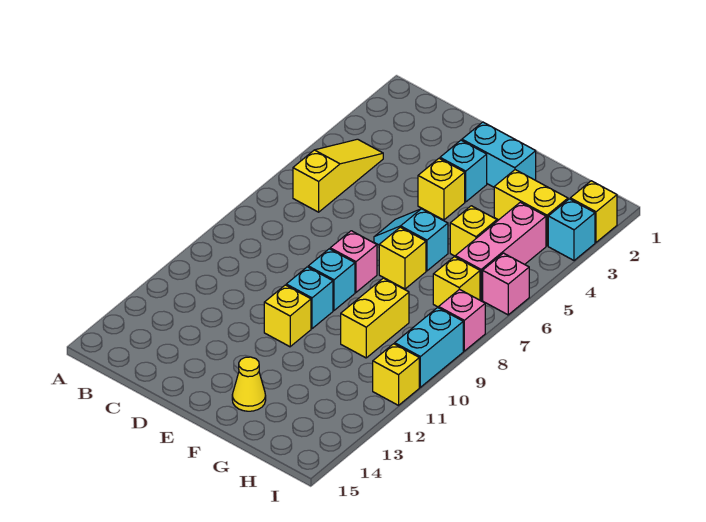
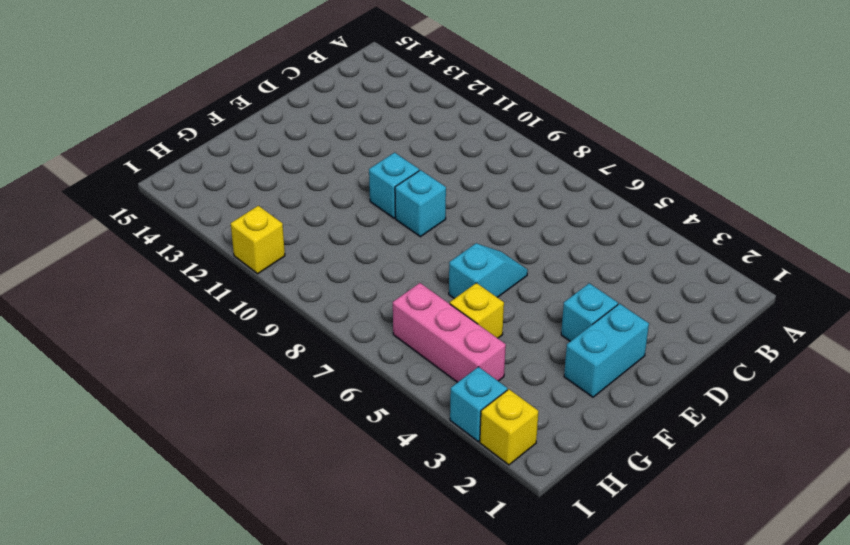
none -> yellow slope B4:B6 level 1 top 6
none -> yellow brick E4 level 1
none -> pink brick E8 level 1

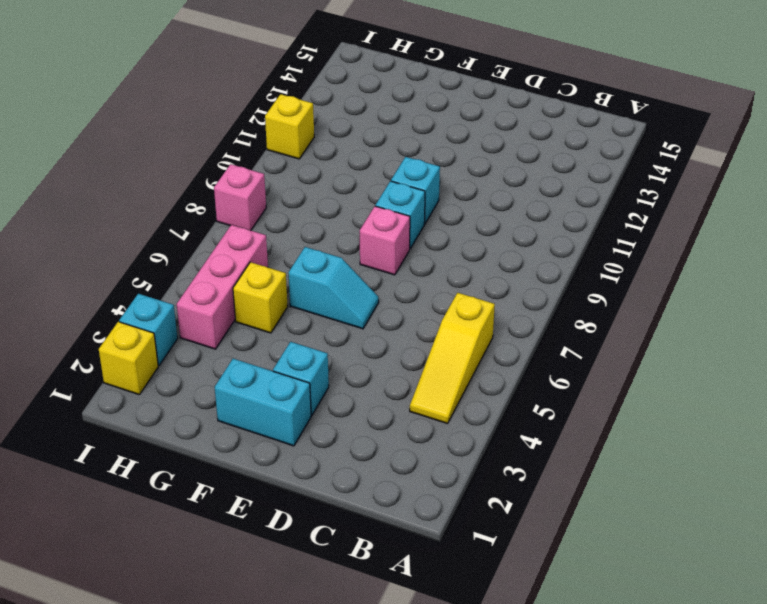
none -> yellow brick E4 level 1
none -> yellow brick E11 level 1
none -> yellow brick F7 level 1

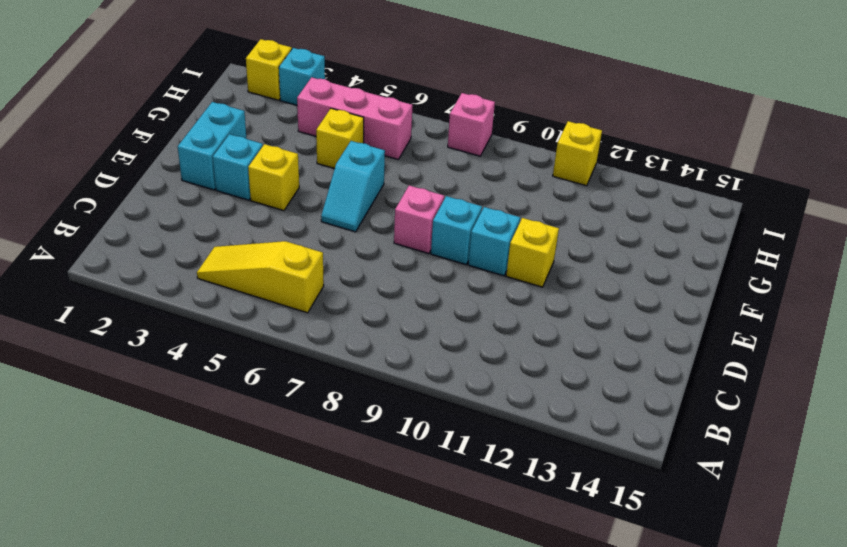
none -> yellow brick F7 level 1
none -> yellow cone F14 level 1
none -> yellow brick G3:H3 level 1

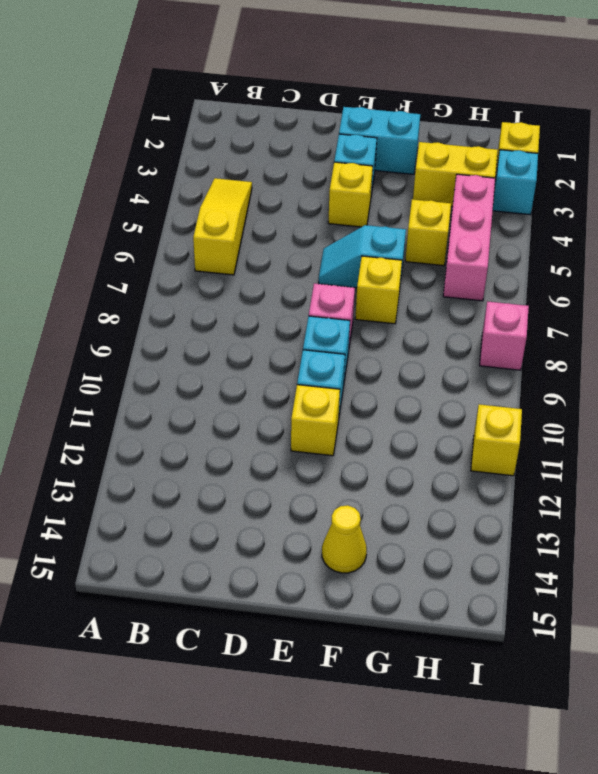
none -> yellow brick G9:G10 level 1
none -> yellow brick H7 level 1
none -> pink brick I6 level 1

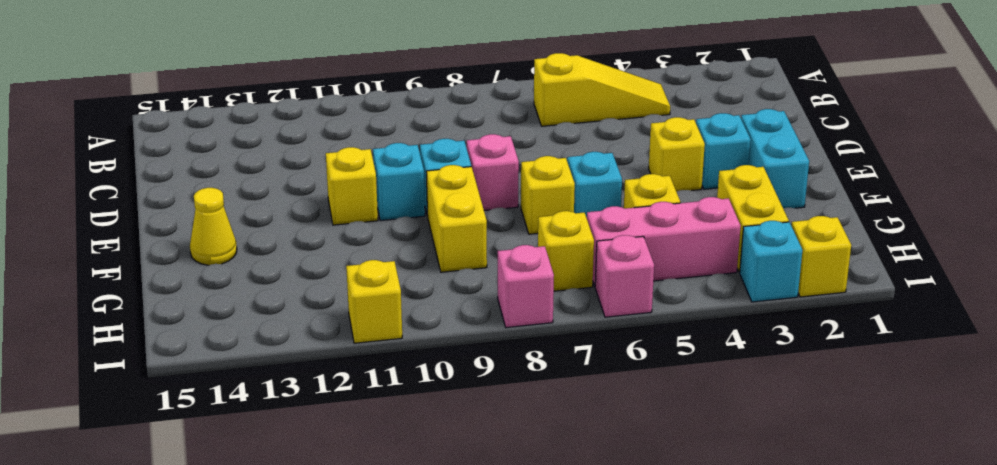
yellow brick F9:G9 level 1 -> yellow brick G9:G10 level 1
none -> cyan brick I9:I10 level 1

